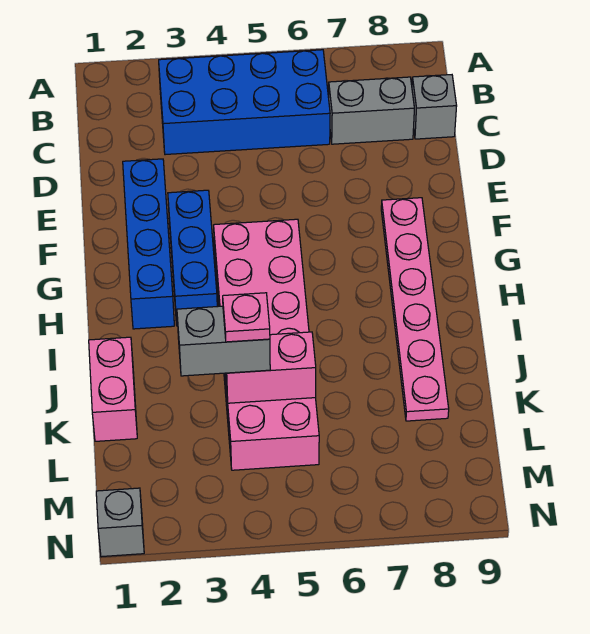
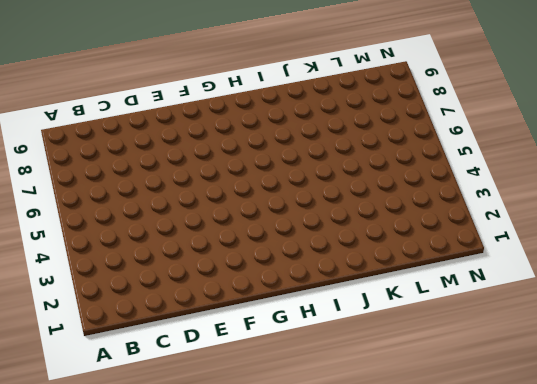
none -> blue brick B3:C6 level 1
none -> grey brick C7:C8 level 1
none -> grey brick C9 level 1

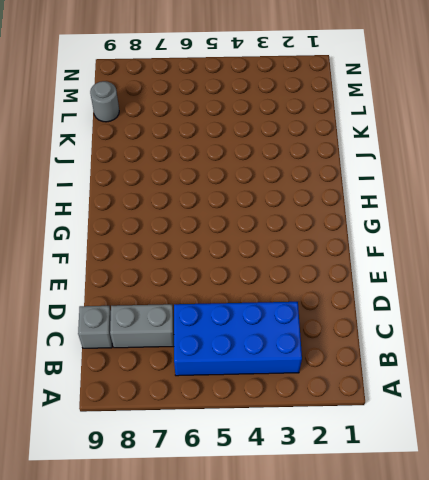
grey round brick L9 level 1 -> none
none -> blue brick E2:H2 level 1
none -> blue brick F3:H3 level 1
none -> pink plate F8:K8 level 1

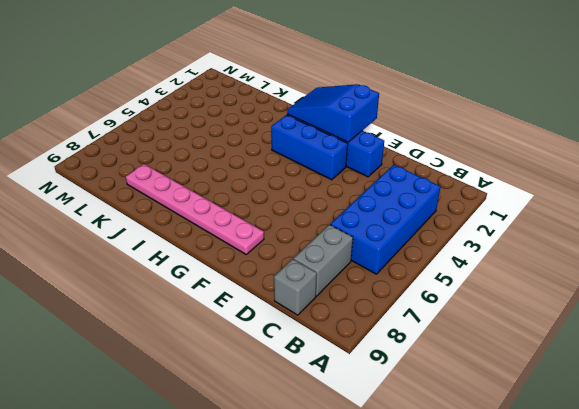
blue slope F1:H2 level 2 top F -> none
none -> pink brick G4:L5 level 1
none -> pink brick J1:K1 level 1
none -> grey brick N1 level 1

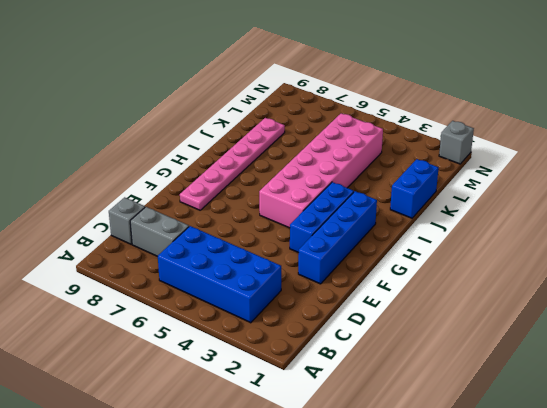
blue brick J1:K1 level 1 -> pink brick J1:K1 level 1
none -> pink brick K4:K5 level 2
none -> grey brick K3:K4 level 3
none -> pink plate K4 level 4

